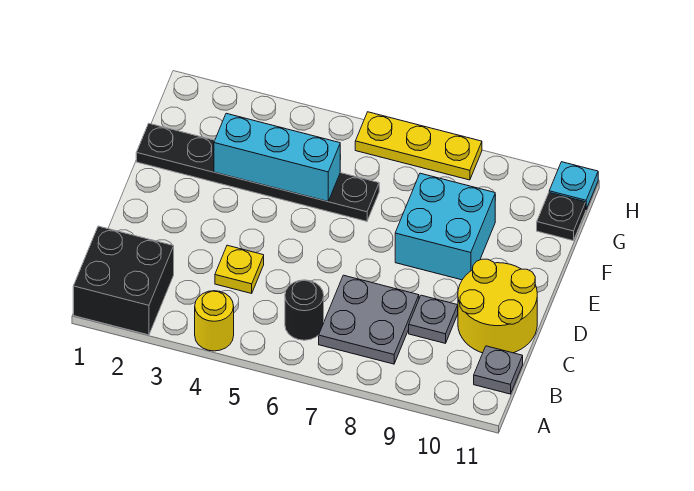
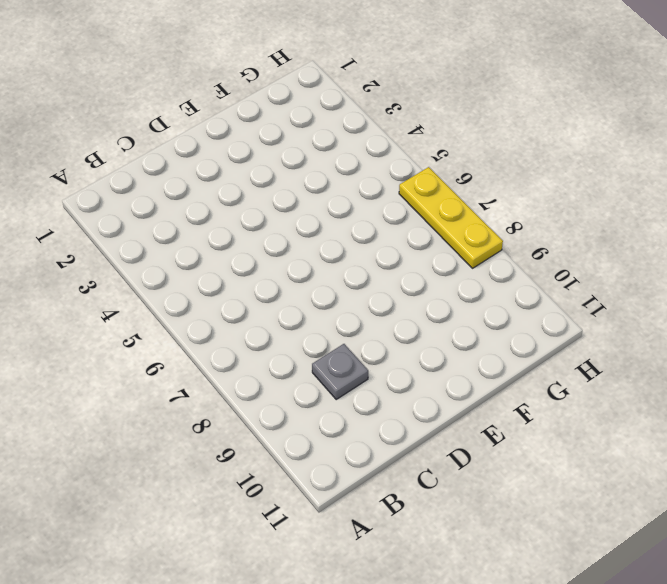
none -> black brick A1:B2 level 1
none -> yellow round brick A4 level 1
none -> black round brick B6 level 1

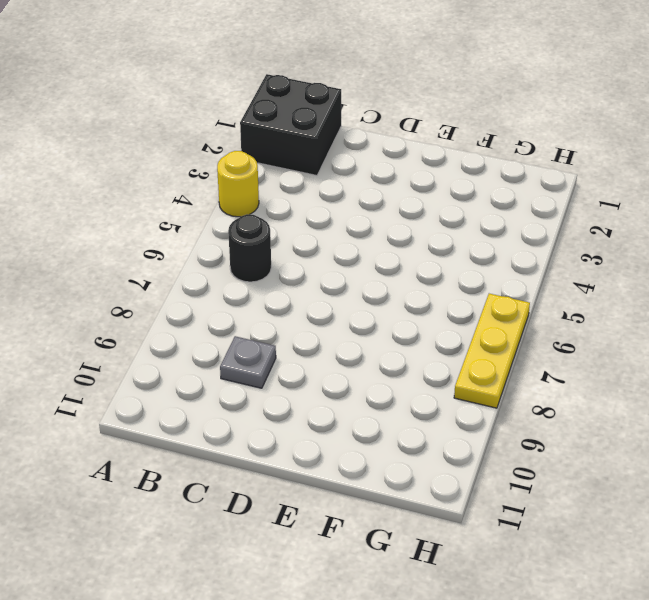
none -> grey plate B7:C8 level 1
none -> grey plate B11 level 1
none -> yellow plate C4 level 1

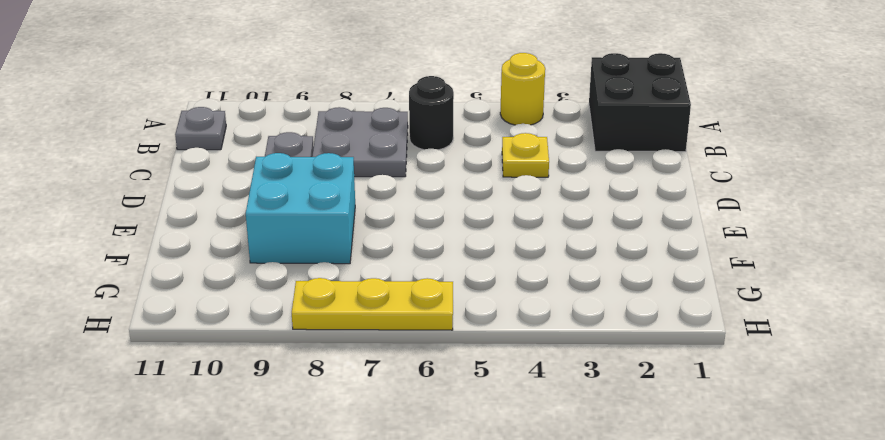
none -> yellow round brick C10:D11 level 1
none -> black plate F1:F6 level 1
none -> black plate G11 level 1

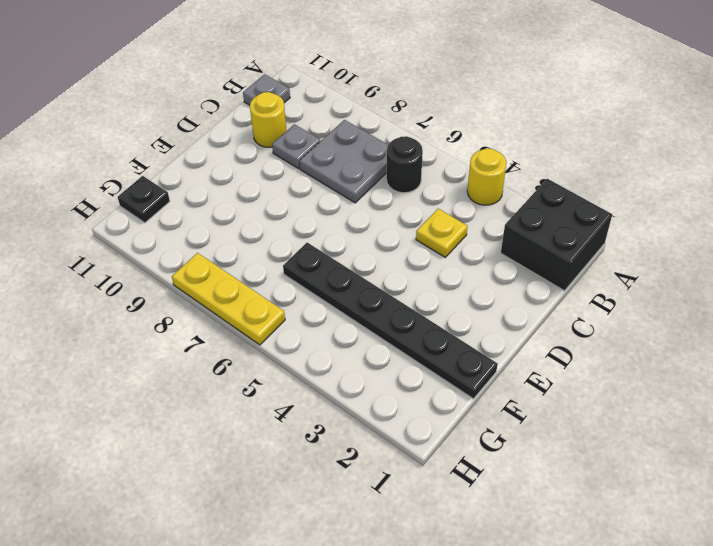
yellow round brick C10 level 1 -> yellow round brick C10:D11 level 1
none -> cyan brick E8:F9 level 1
none -> cyan plate H11 level 1
none -> cyan brick F3:F5 level 2

